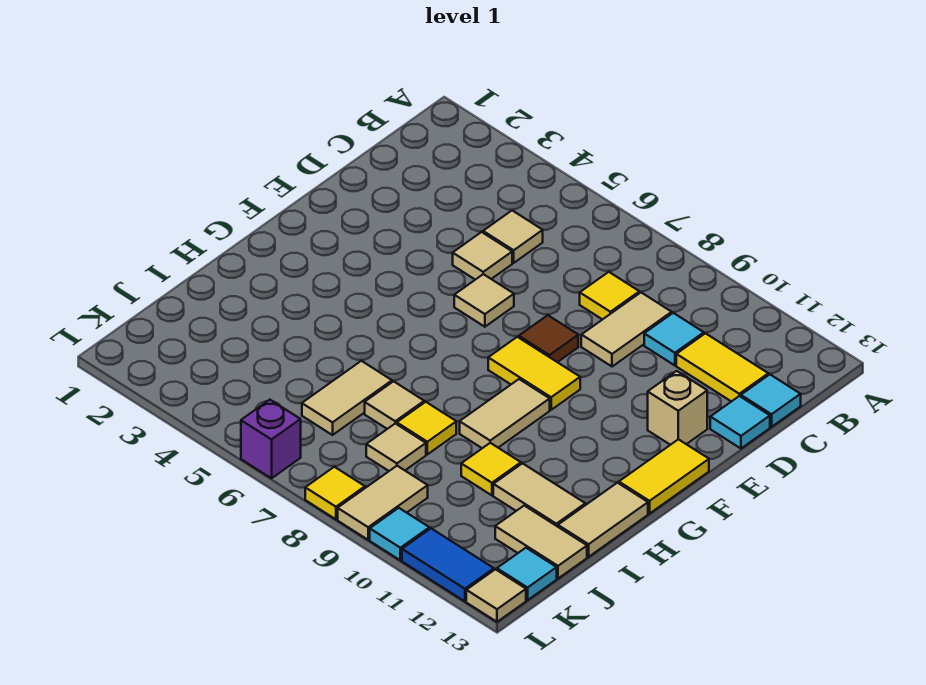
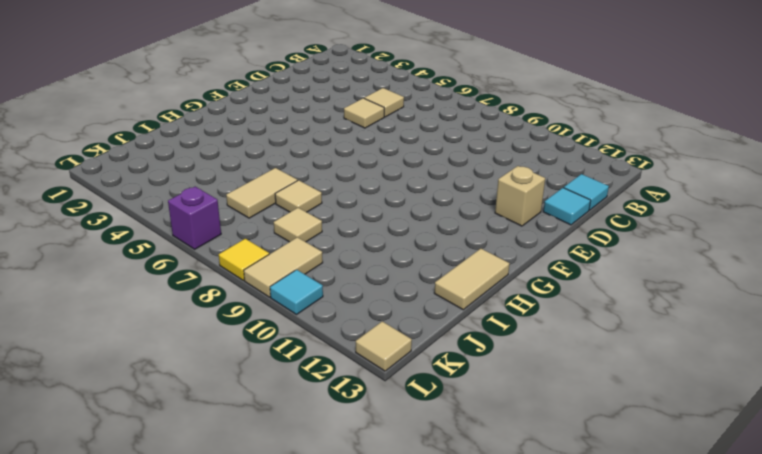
none -> yellow tile C8 level 1
none -> tan tile C9:D9 level 1
none -> cyan tile C10 level 1

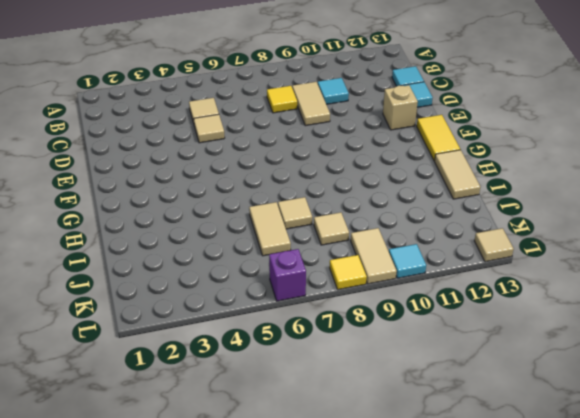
none -> yellow tile C11:C12 level 1
none -> tan tile E6 level 1
none -> brown tile E8 level 1

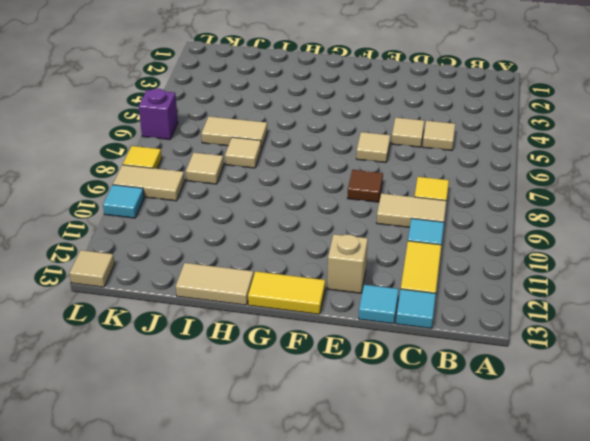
none -> yellow tile F8:F9 level 1
none -> tan tile G9:H9 level 1
none -> yellow tile I8 level 1

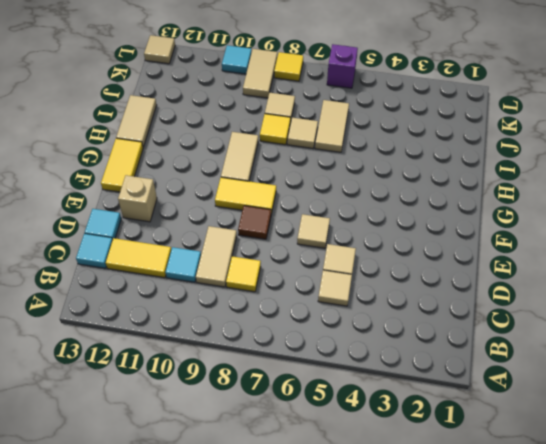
none -> yellow tile I10 level 1
none -> tan tile I11:I12 level 1
none -> tan tile J12:J13 level 1

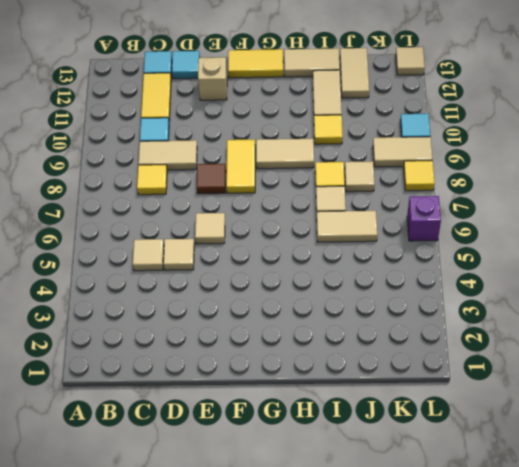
none -> cyan tile K13 level 1
none -> blue tile L11:L12 level 1

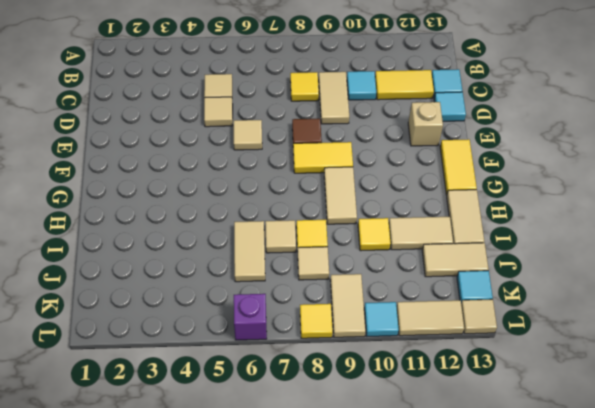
tan tile L11:L12 level 1 -> blue tile L11:L12 level 1

